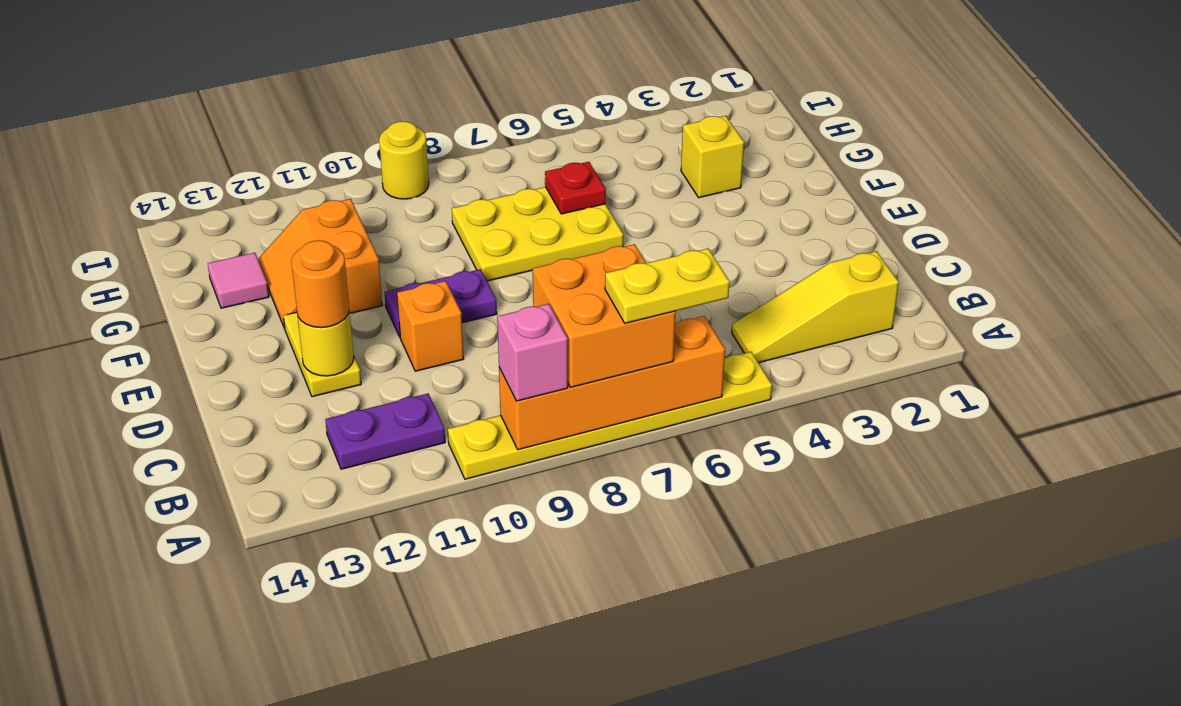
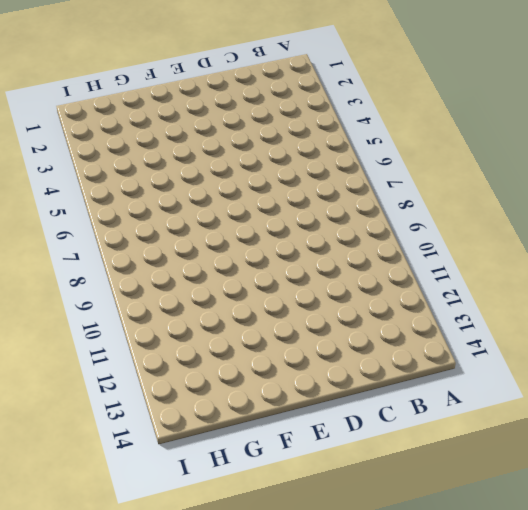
none -> yellow plate A5:A10 level 1
none -> yellow slope B2:B4 level 1 top 2
none -> purple plate B11:B12 level 1

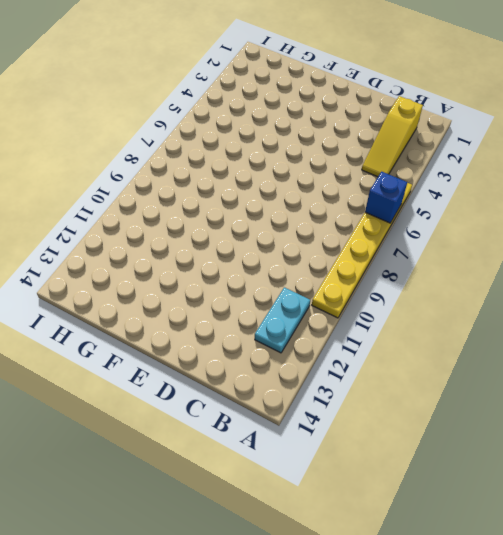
blue brick A6 level 2 -> orange brick A6:A9 level 2
cyan plate B11:B12 level 1 -> purple plate B11:B12 level 1
none -> orange brick D10 level 1
none -> yellow plate D12:E12 level 1
none -> purple plate E9:E10 level 1

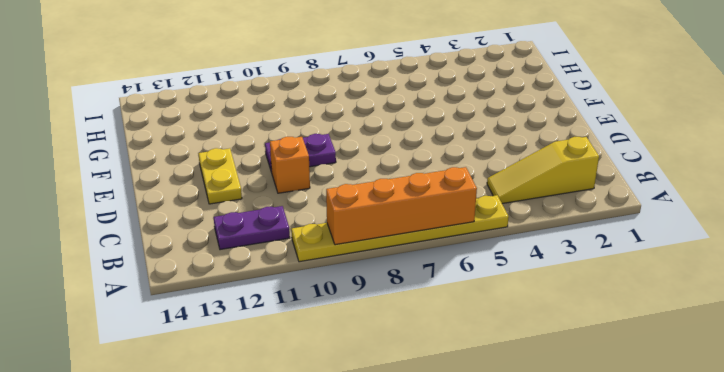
none -> yellow plate F6:G8 level 1
none -> orange slope F11:G12 level 1 top 11
none -> yellow brick G3 level 1

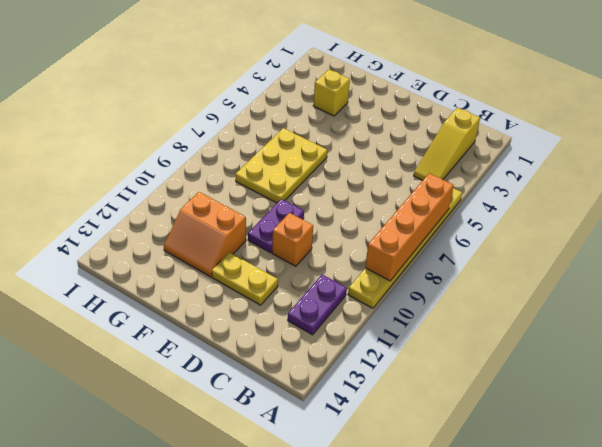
none -> pink tile G13 level 1
none -> yellow round brick I9 level 1
none -> yellow round brick D12 level 2

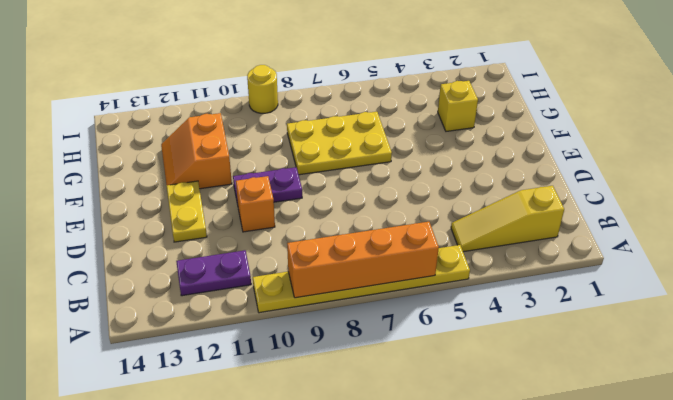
none -> pink tile G13 level 1
none -> yellow round brick D12 level 2
none -> red plate G6 level 2

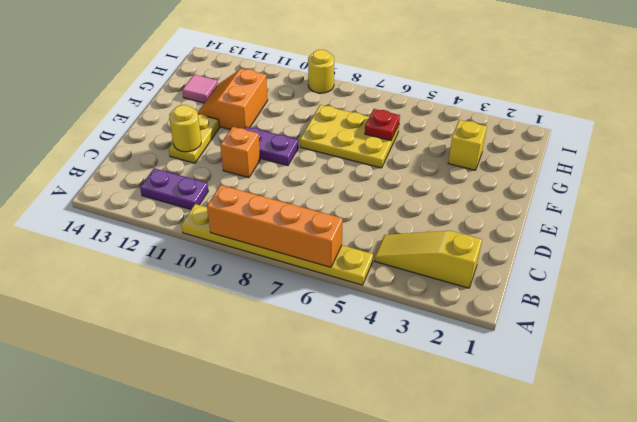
none -> orange brick A7:B8 level 3
none -> pink brick A9 level 3
none -> orange round brick D12 level 3

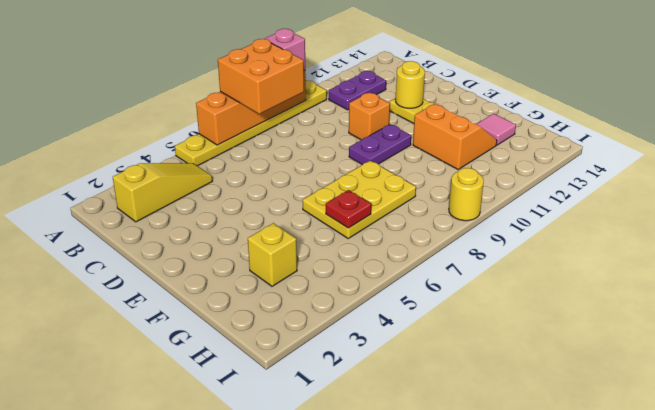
none -> orange round brick D12 level 3
none -> yellow plate A6:A7 level 4

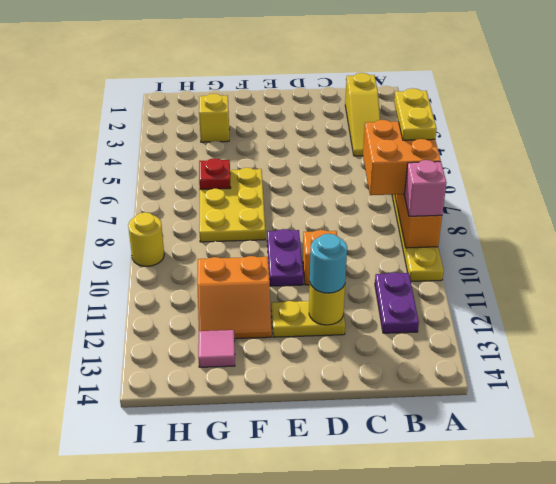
cyan round brick D12 level 3 -> orange round brick D12 level 3

